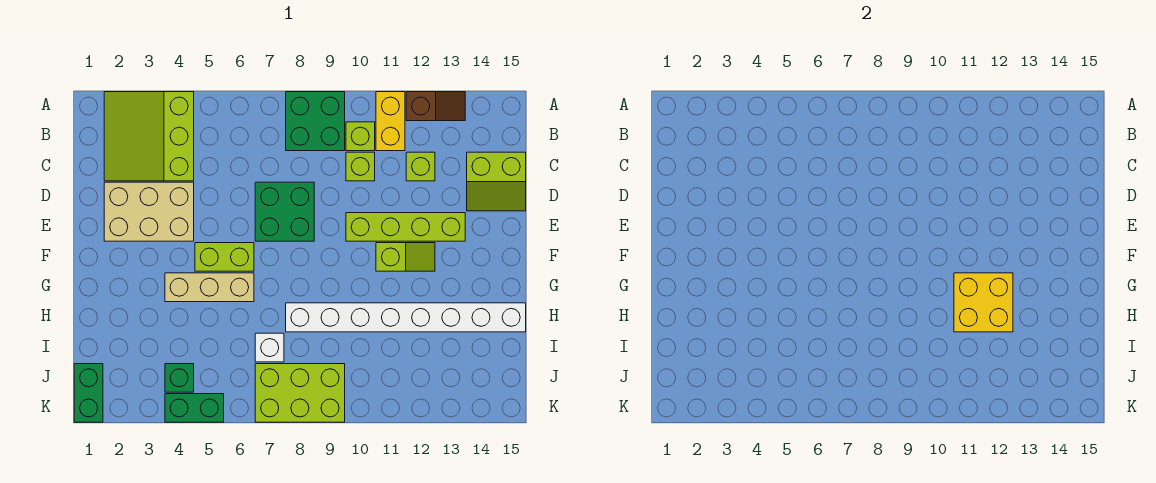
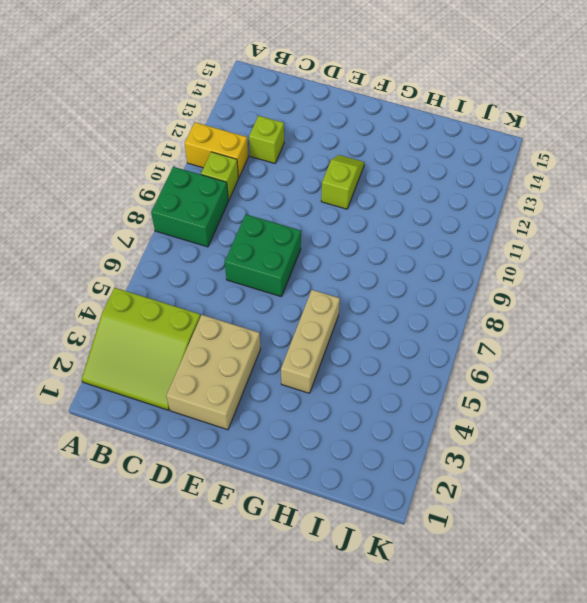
none -> brown slope A12:A13 level 1 top 12
none -> lime brick C10 level 1
none -> lime slope C14:D15 level 1 top C

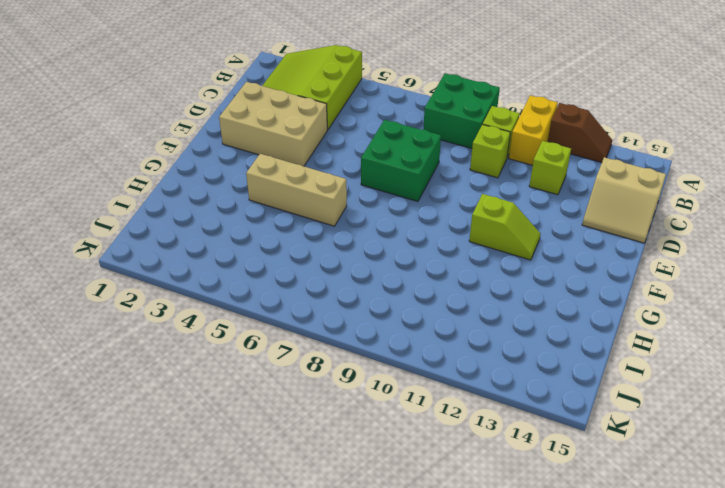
tan slope C14:D15 level 1 top C -> lime slope C14:D15 level 1 top C
none -> lime brick E10:E13 level 1
none -> lime brick F5:F6 level 1
none -> white brick H8:H15 level 1

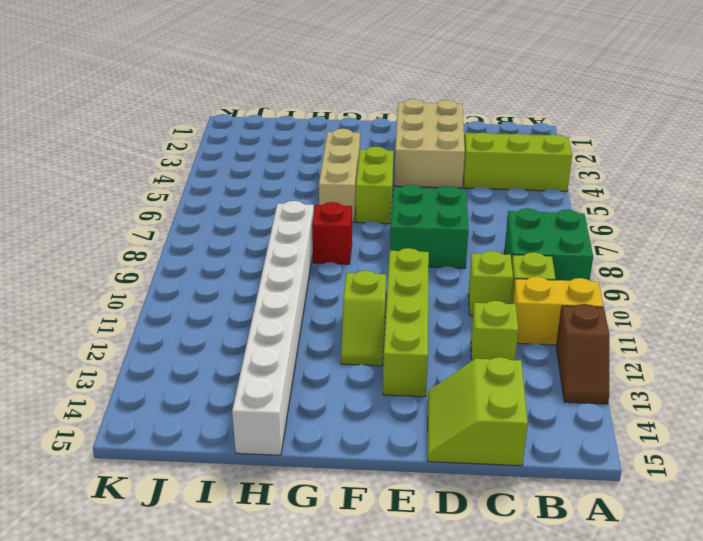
red brick G8 level 1 -> none
none -> white brick I7 level 1
none -> green brick J1:K1 level 1
none -> green brick J4 level 1

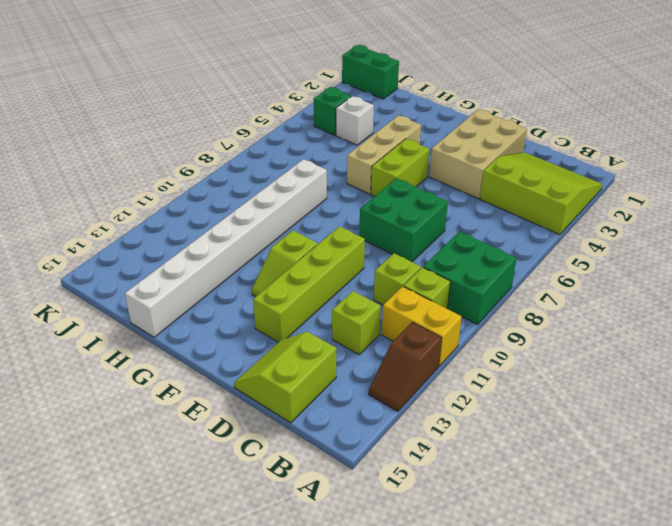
white brick I4 level 1 -> white brick I7 level 1
none -> lime brick J7:K9 level 1
none -> green brick K4:K5 level 1
none -> yellow brick G11:H12 level 2

